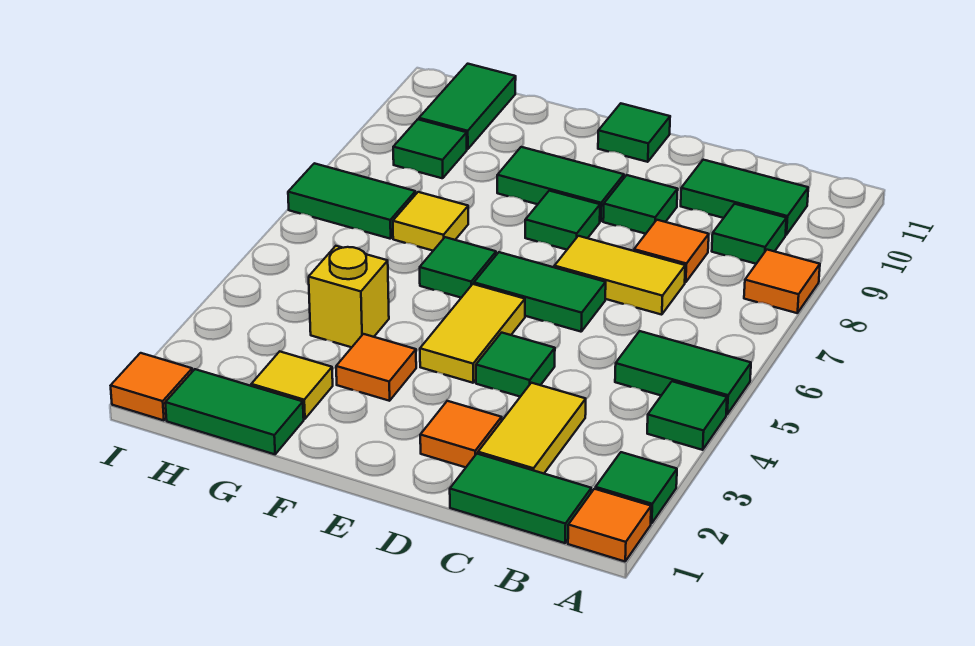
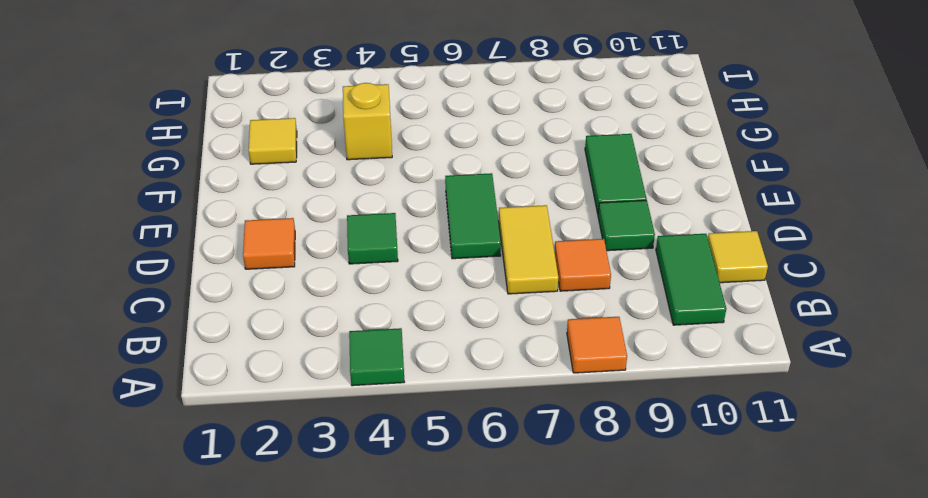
yellow tile C11 level 1 -> yellow tile G7 level 1
none -> orange tile A1 level 1
none -> green tile A2 level 1
none -> green tile A5:B5 level 1

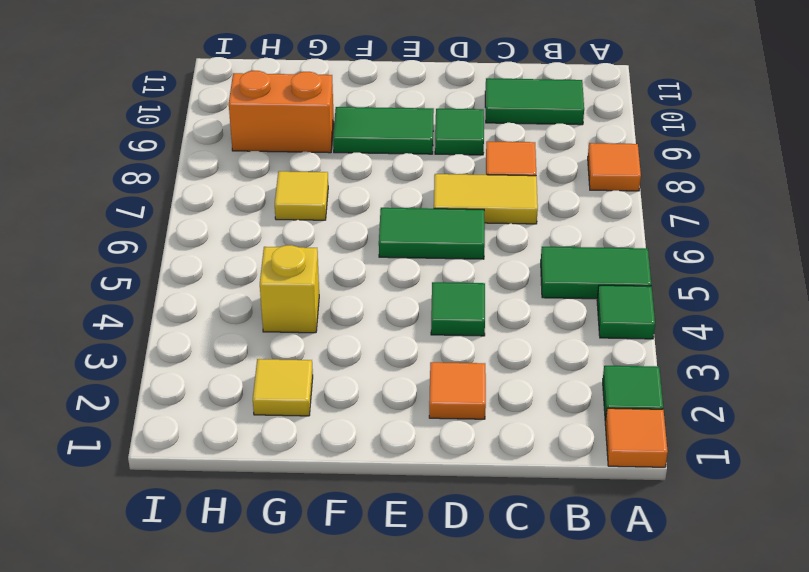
orange brick G9:H9 level 1 -> green tile H9 level 1
none -> green tile B1:C1 level 1
none -> green tile B9 level 1
none -> yellow tile C2:C3 level 1

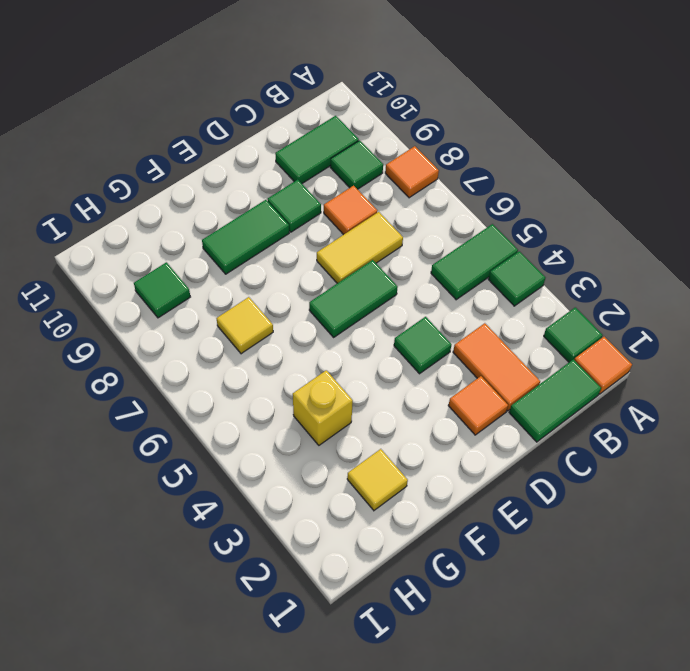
orange tile C2:C3 level 1 -> yellow tile C2:C3 level 1
none -> yellow tile E4:E5 level 1
none -> green tile E8 level 1
none -> green tile E11 level 1

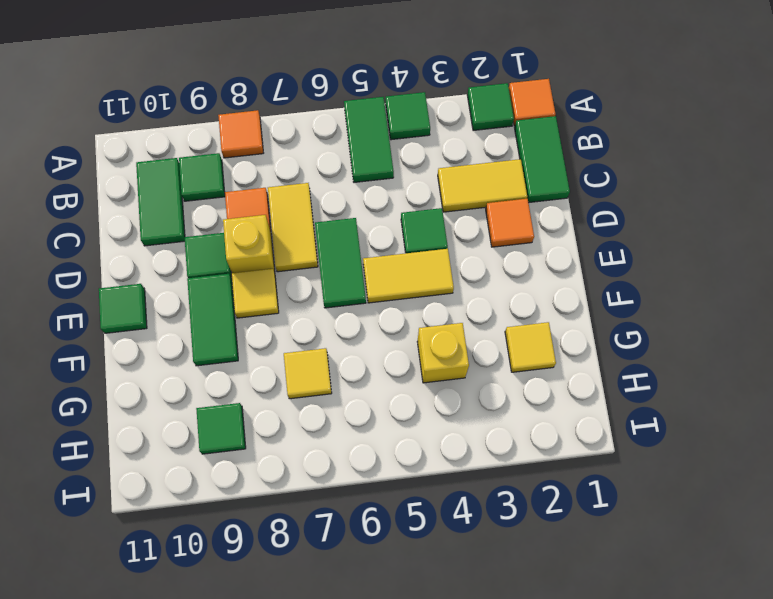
yellow brick D8 level 1 -> none
yellow tile E8 level 1 -> green tile E8 level 1
none -> orange tile F3 level 1
none -> green tile F6 level 1
none -> green tile G1:H1 level 1

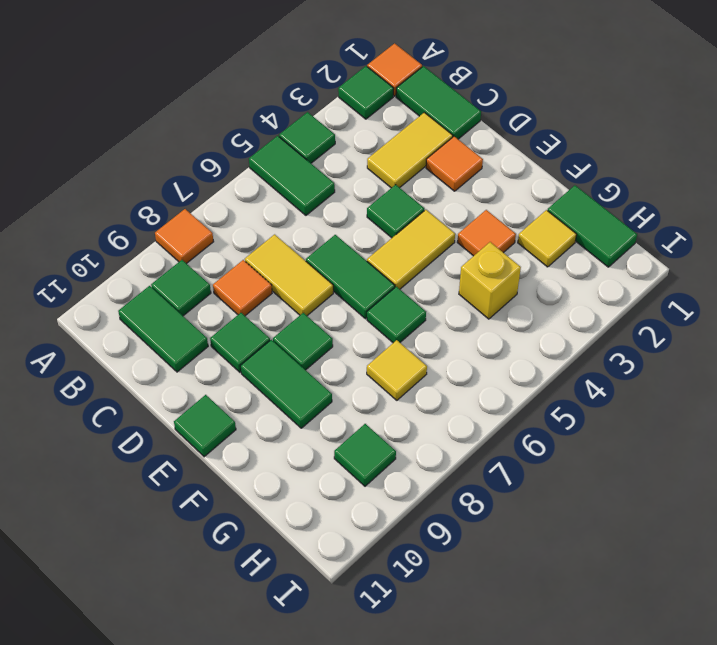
none -> green tile H7:I7 level 1
none -> green tile H10:H11 level 1
none -> orange tile I1 level 1

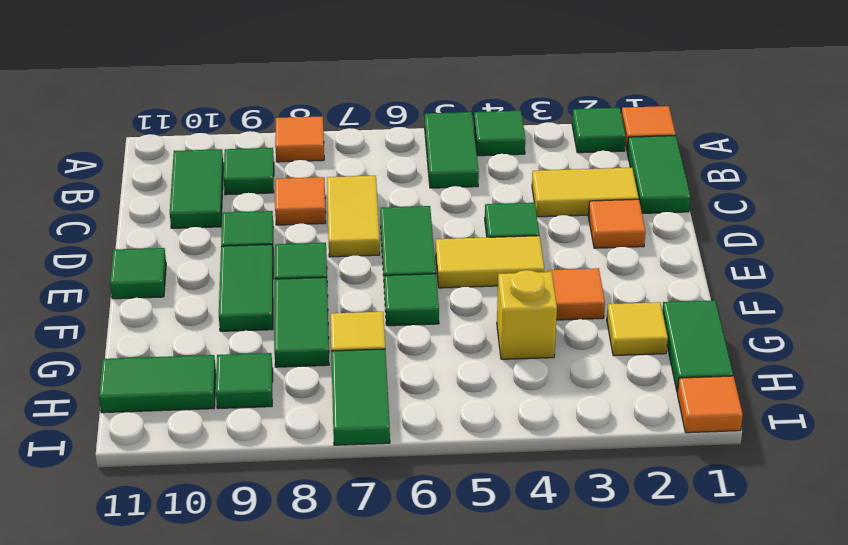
green tile F8:G8 level 1 -> none

